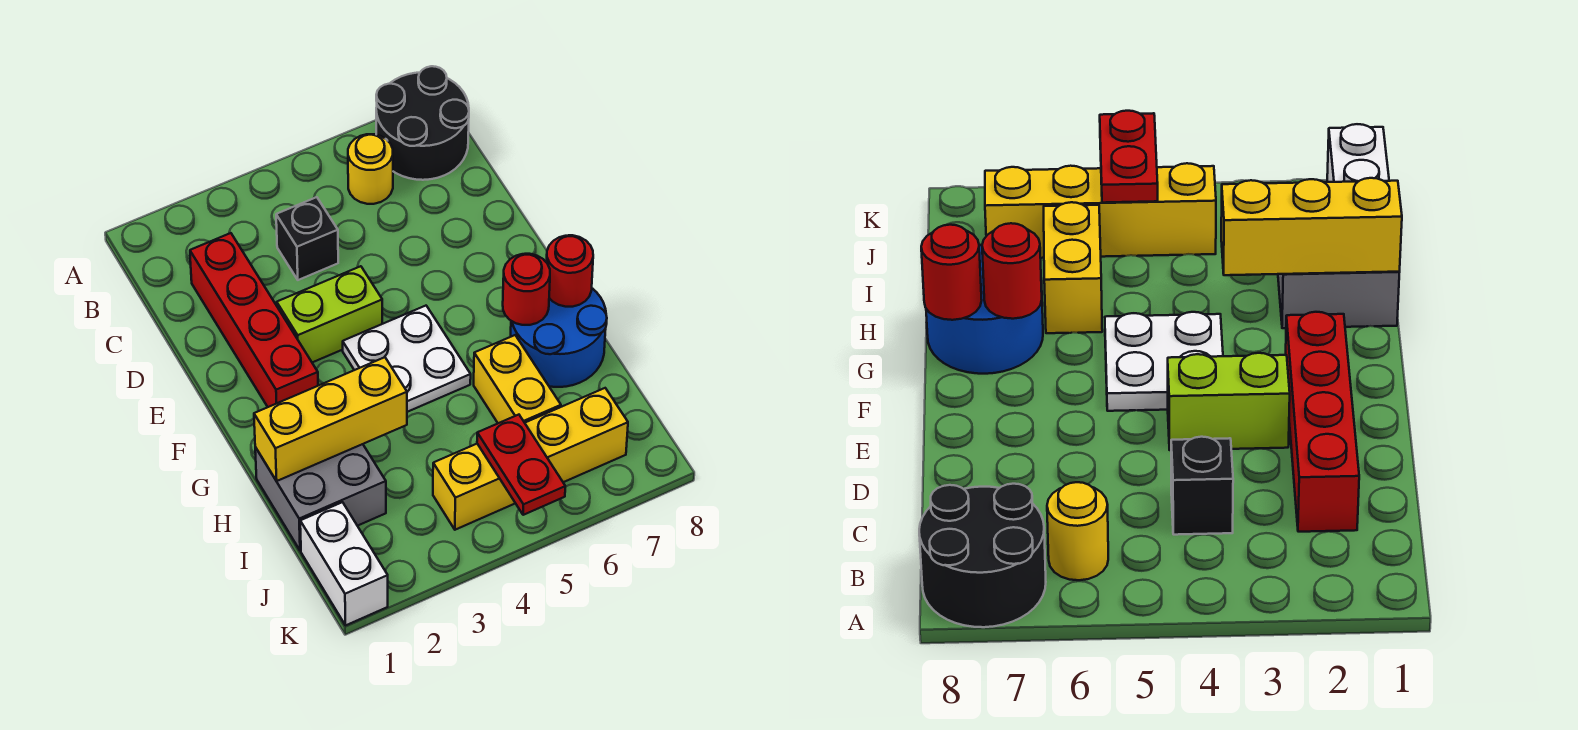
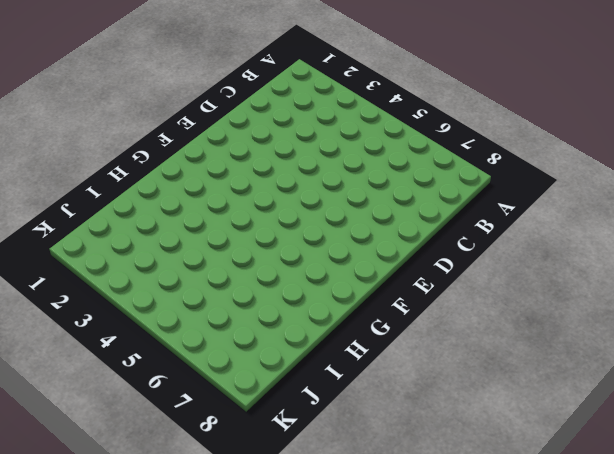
none -> black round brick A7:B8 level 1
none -> yellow round brick B6 level 1
none -> red brick C2:F2 level 1

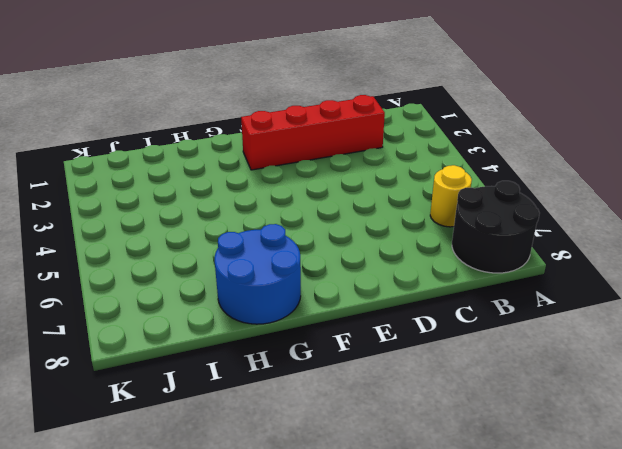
none -> black brick C4 level 1
none -> lime brick E3:E4 level 1
none -> white plate F4:G5 level 1

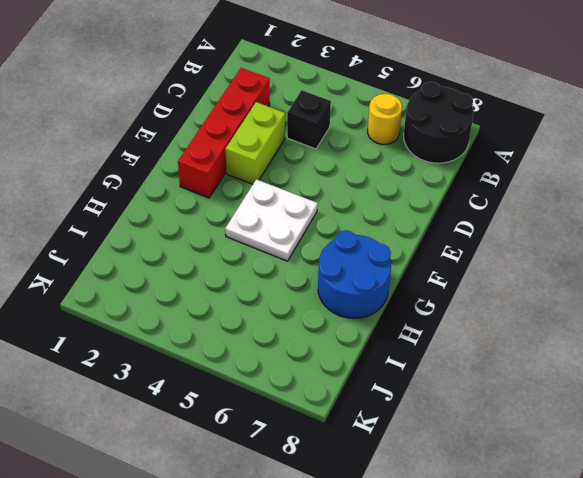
lime brick D3:E3 level 1 -> lime brick E3:E4 level 1
none -> grey brick H1:I2 level 1
none -> yellow brick H6:I6 level 1
none -> white brick J1:K1 level 1

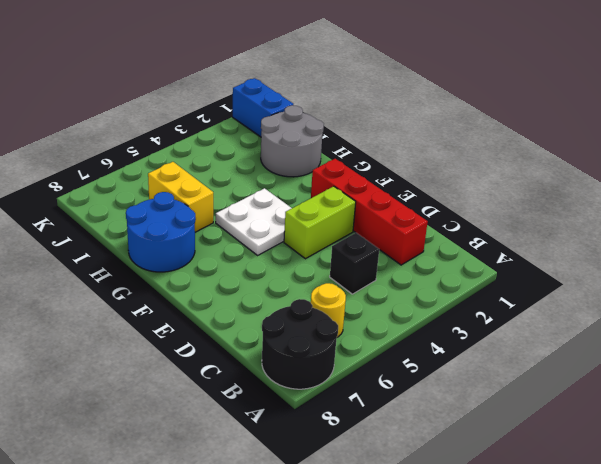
grey round brick H1:I2 level 1 -> grey brick H1:I2 level 1
blue brick J1:K1 level 1 -> white brick J1:K1 level 1
none -> yellow brick J4:J7 level 1
none -> red round brick G7 level 2
none -> red round brick G8 level 2

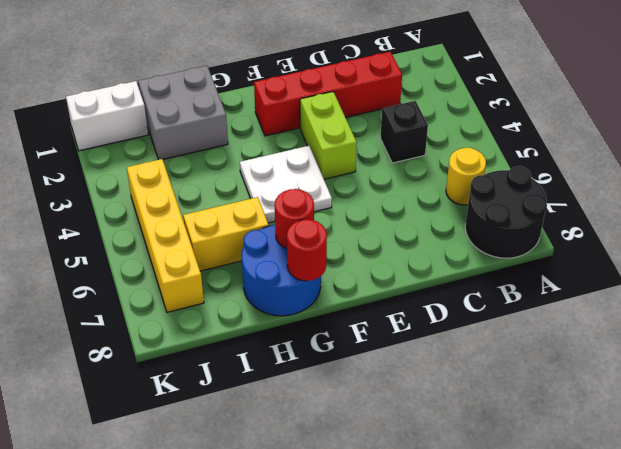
none -> yellow brick H1:H3 level 2
none -> red plate J5:K5 level 2

